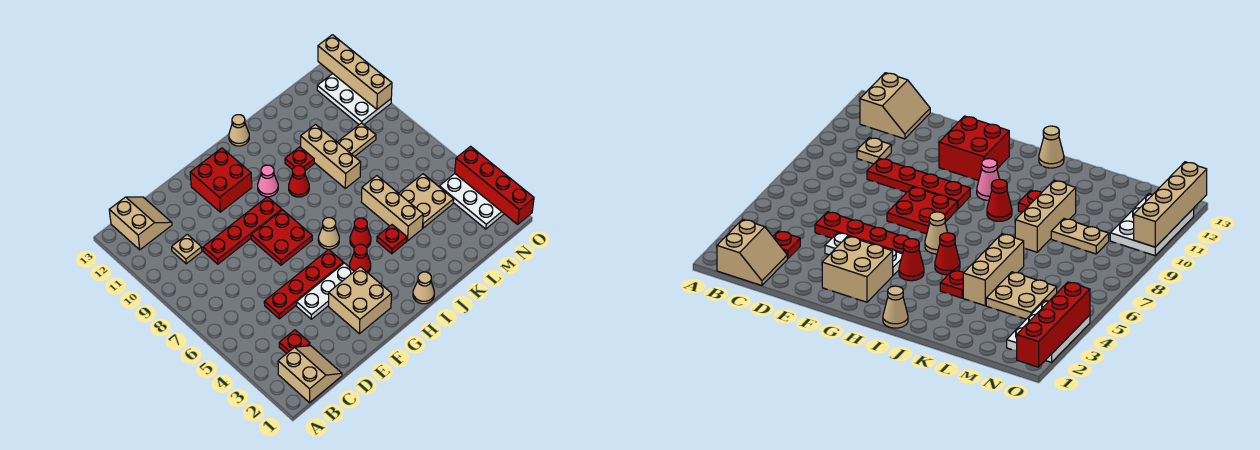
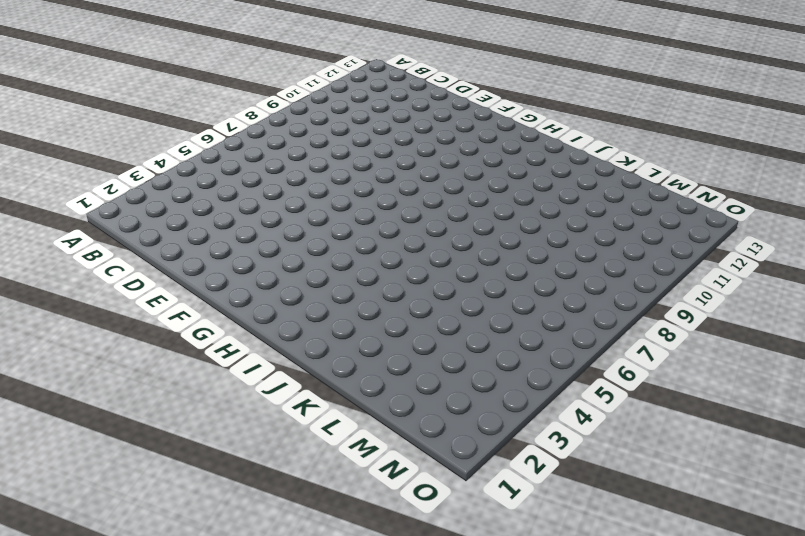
none -> tan slope B1:C2 level 1 top B
none -> tan slope B12:C13 level 1 top B
none -> red plate C3 level 1

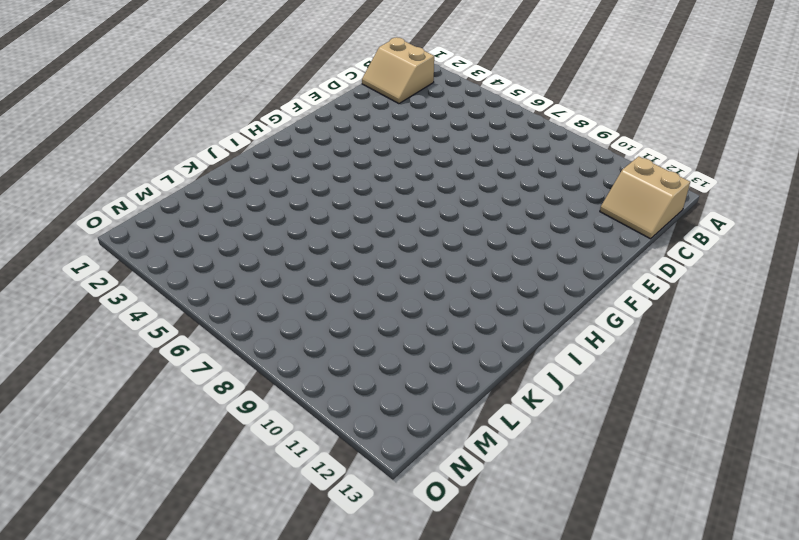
none -> red plate C3 level 1
none -> tan plate C10 level 1
none -> red plate D5:G5 level 1

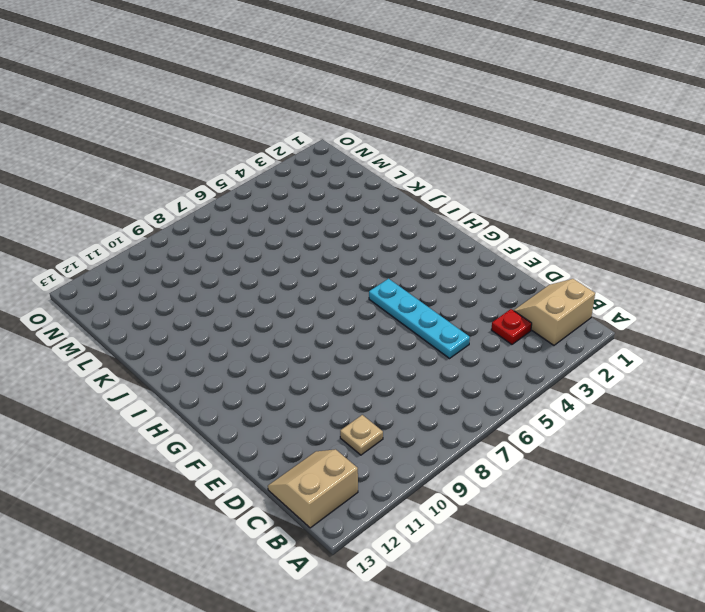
cyan plate D5:G5 level 1 -> red plate D5:G5 level 1
none -> red plate D9:G9 level 1
none -> white plate E4:G4 level 1
none -> tan brick F2:G3 level 1

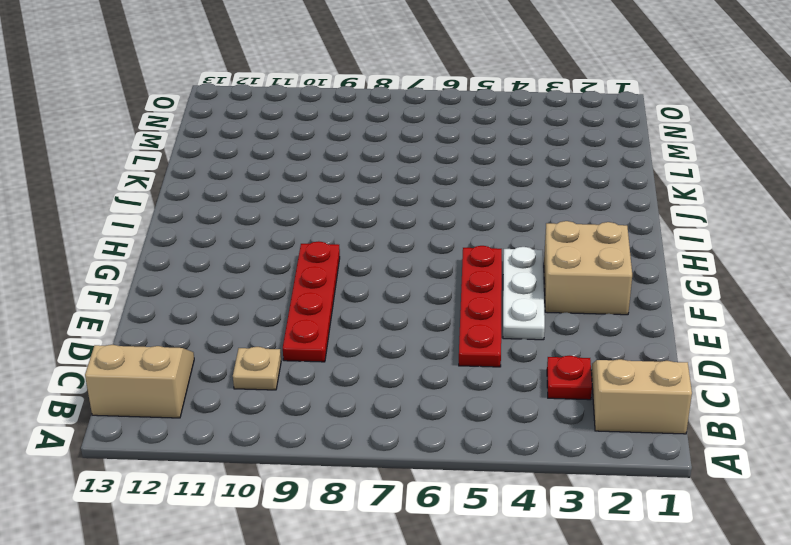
none -> red plate F7:G8 level 1
none -> red brick F11:G12 level 1
none -> red cone H4 level 1

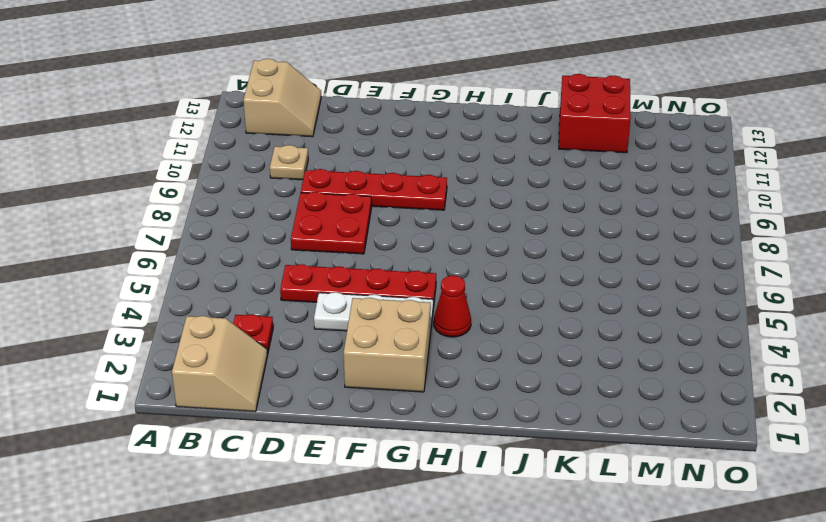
red plate D7:E8 level 1 -> red plate F7:G8 level 1
red brick K12:L13 level 1 -> red brick F11:G12 level 1
none -> tan cone H6 level 1
none -> pink cone H10 level 1
none -> tan cone I1 level 1

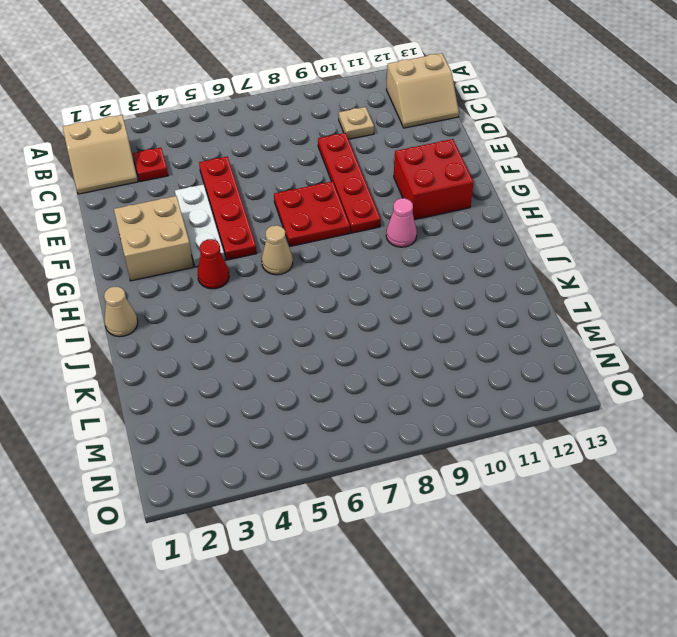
none -> red cone I5 level 1
none -> red cone I9 level 1
none -> tan cone I13 level 1

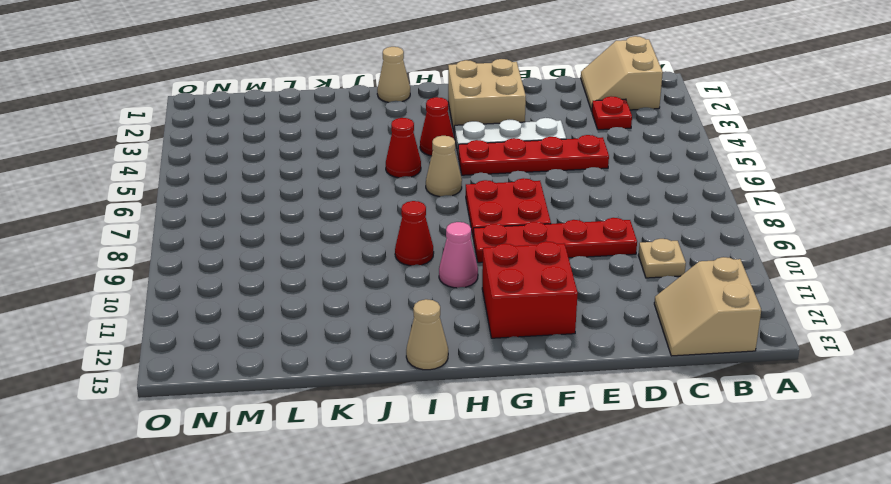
none -> red plate J4 level 1
none -> red plate J10 level 1
none -> tan brick K4:K6 level 1

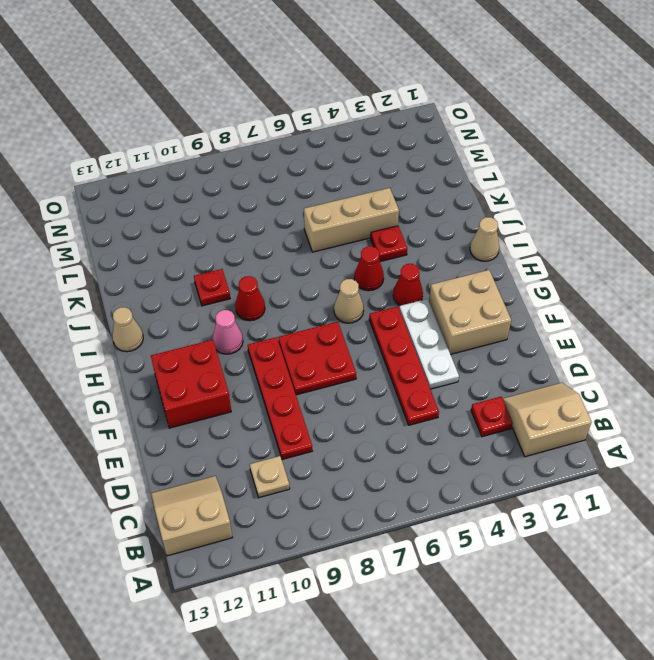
none -> tan brick K8:K10 level 1
none -> tan plate L4:M5 level 1
none -> tan plate L9:M9 level 1

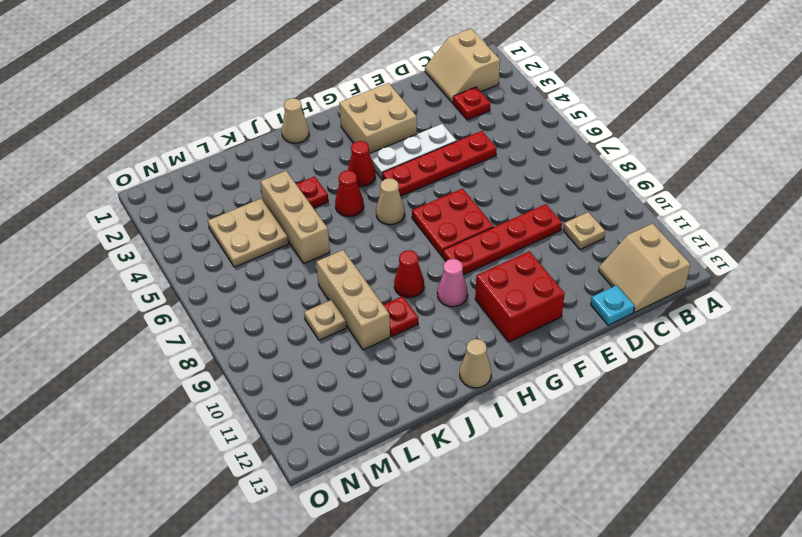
cyan plate D13 level 1 -> none
tan plate L9 level 1 -> tan plate L9:M9 level 1
none -> white plate N2:O4 level 1
none -> white plate N10:O12 level 1
none -> red brick O1:O4 level 2

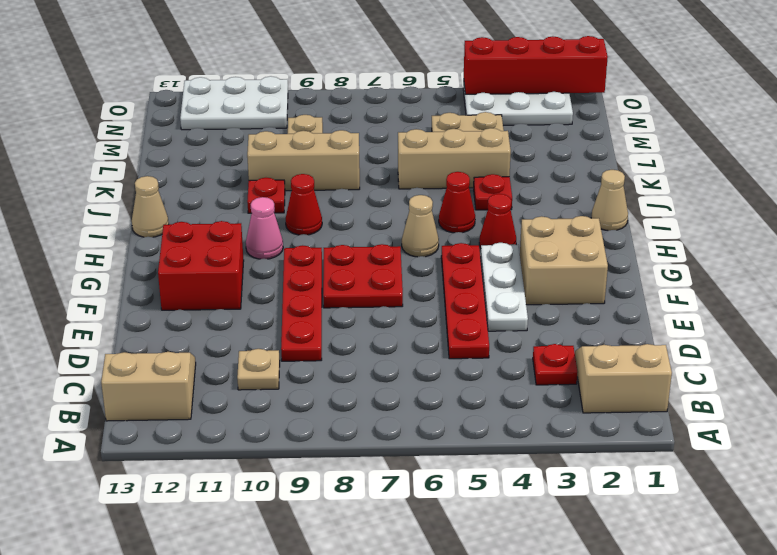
none -> tan brick O10:O13 level 2

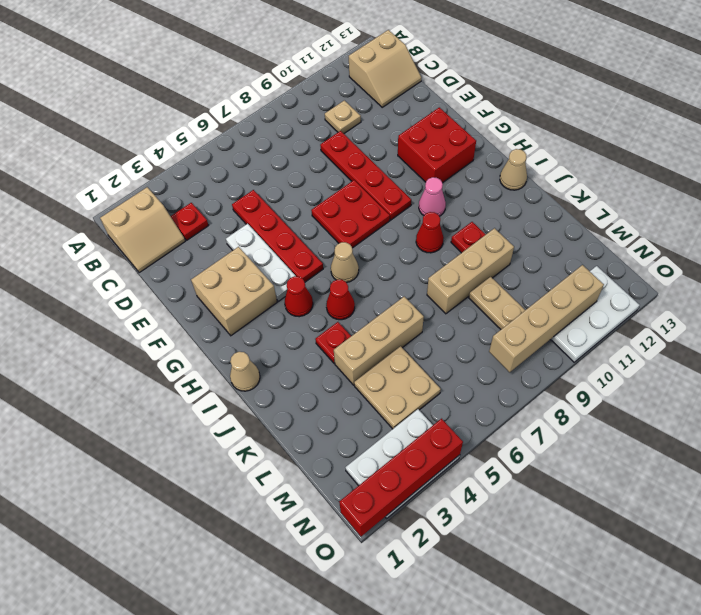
tan brick N8:N11 level 2 -> tan brick O10:O13 level 2

